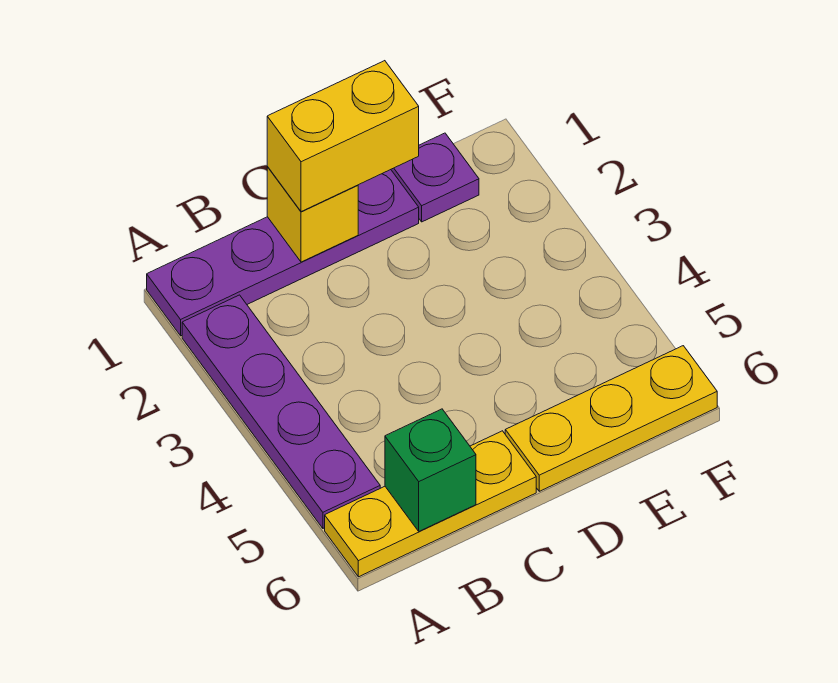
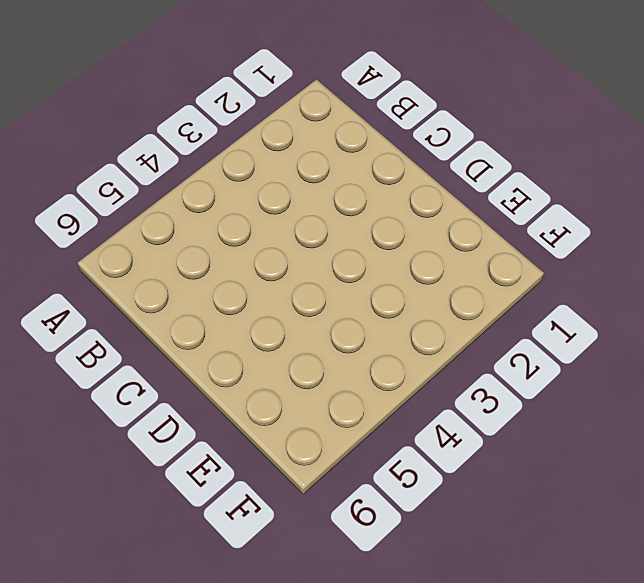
none -> purple plate A1:D1 level 1
none -> purple plate A2:A5 level 1

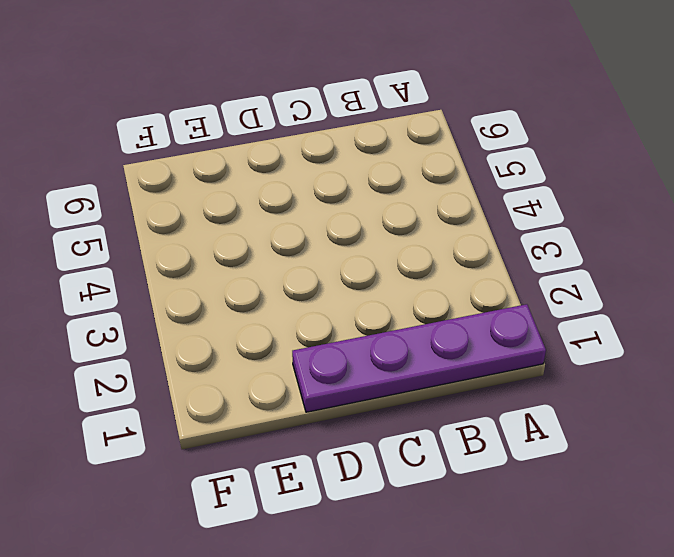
none -> purple plate A2:A5 level 1
none -> yellow plate A6:C6 level 1

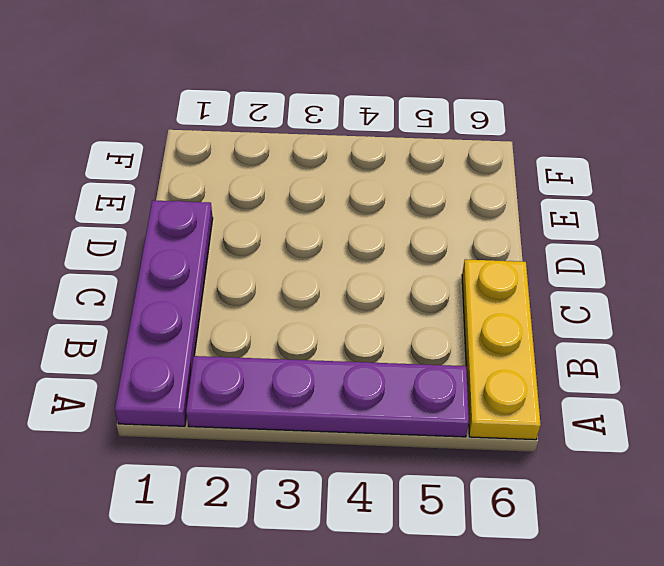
none -> yellow plate D6:F6 level 1
none -> purple plate E1 level 1

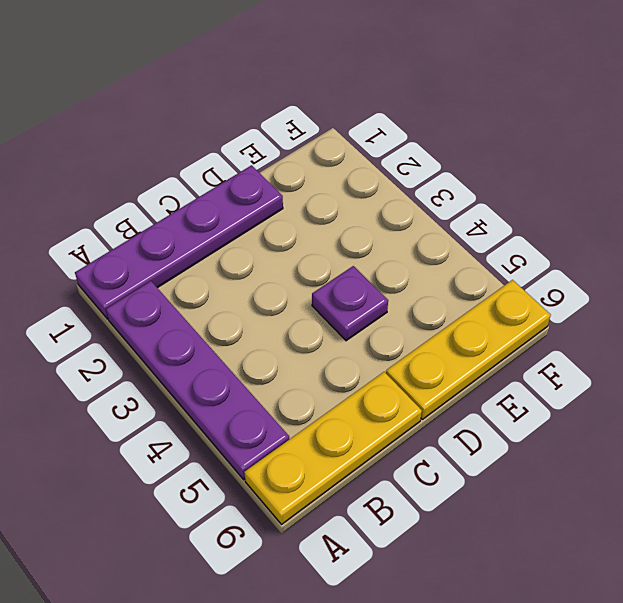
purple plate D4 level 1 -> purple plate E1 level 1
none -> green brick B6 level 2
none -> yellow brick C1 level 2

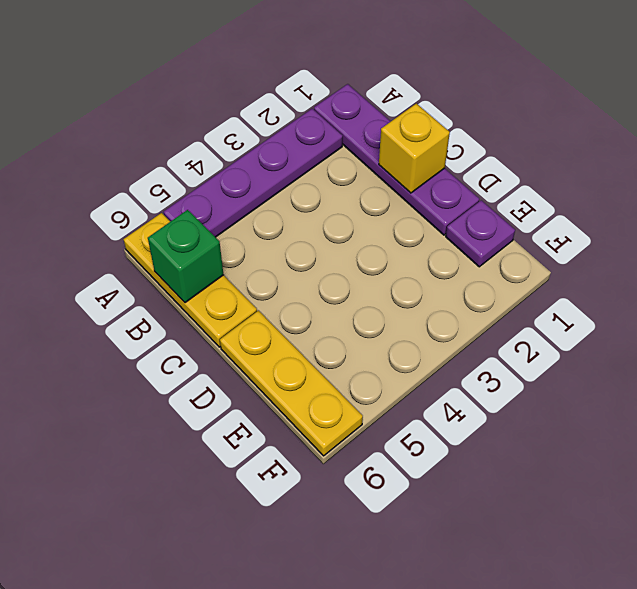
none -> yellow brick C1:D1 level 3

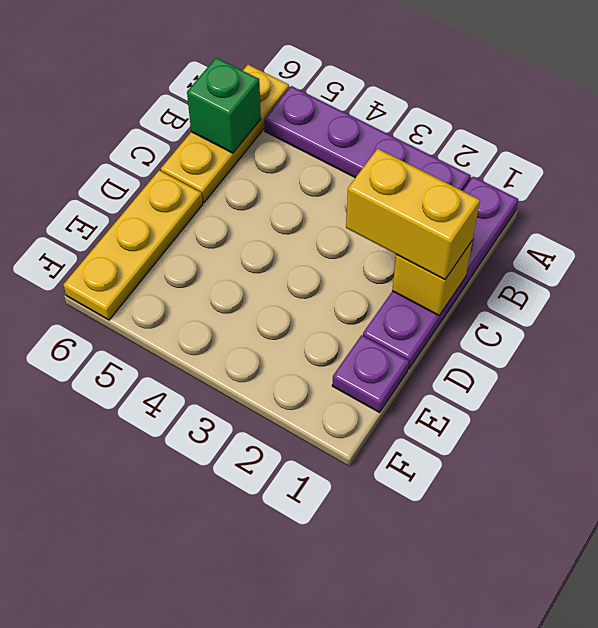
yellow brick C1:C2 level 3 -> yellow brick C1:D1 level 3

